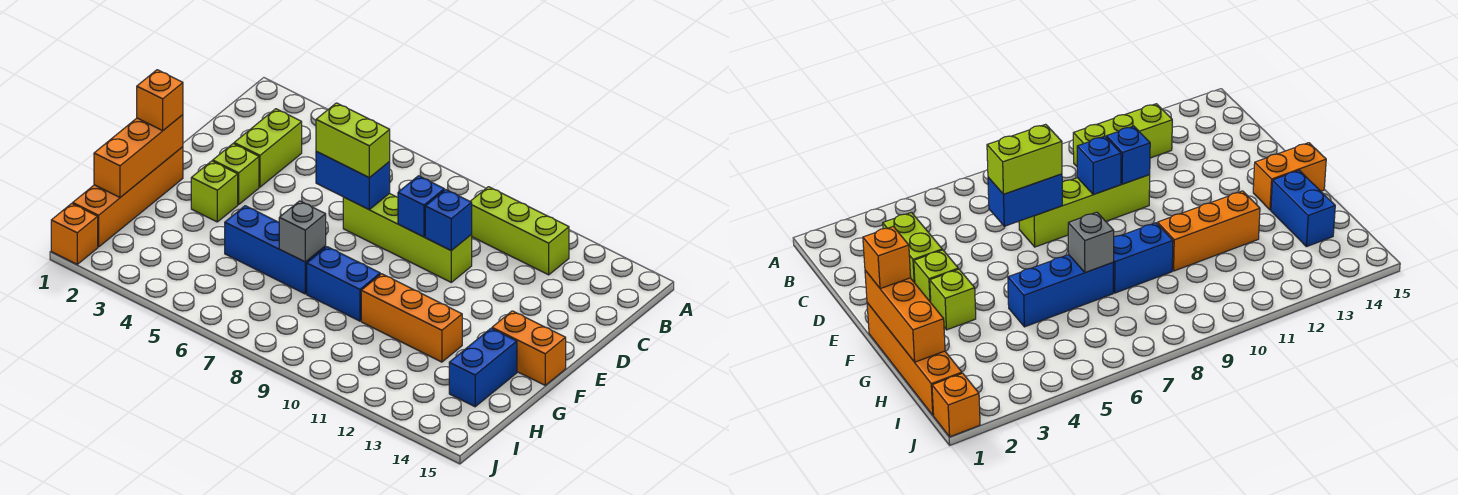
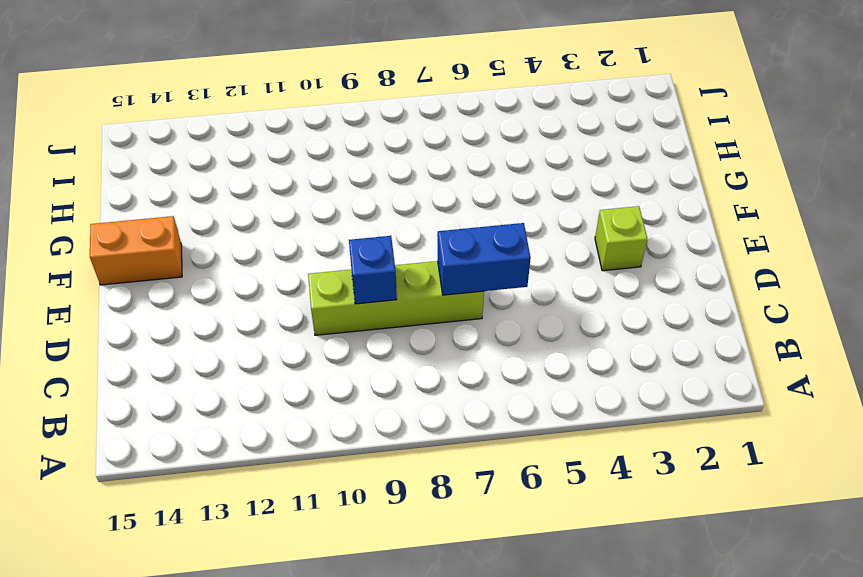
none -> lime brick B10:B12 level 1
none -> lime brick C3:D3 level 1
none -> orange brick F1:I1 level 1

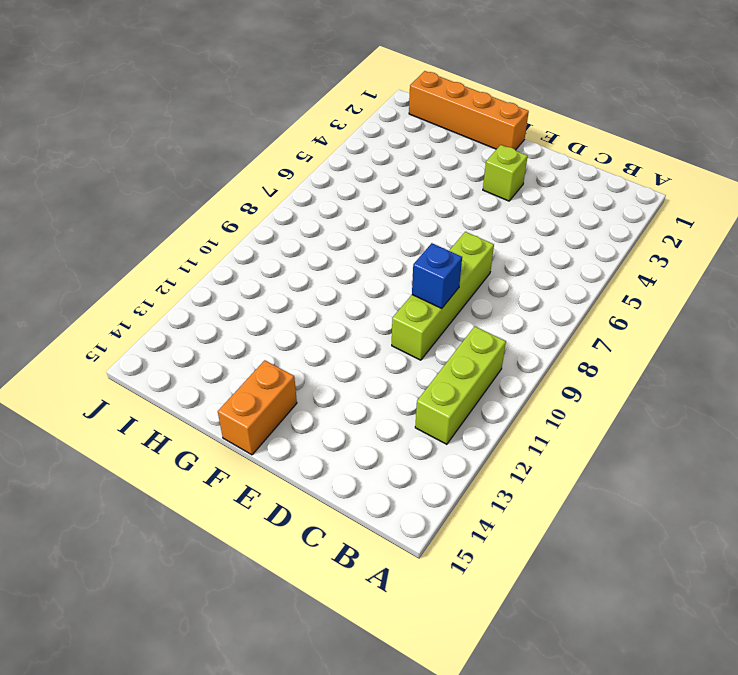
none -> lime brick C3:D3 level 1
none -> lime brick F3 level 1
none -> blue brick G5:G7 level 1

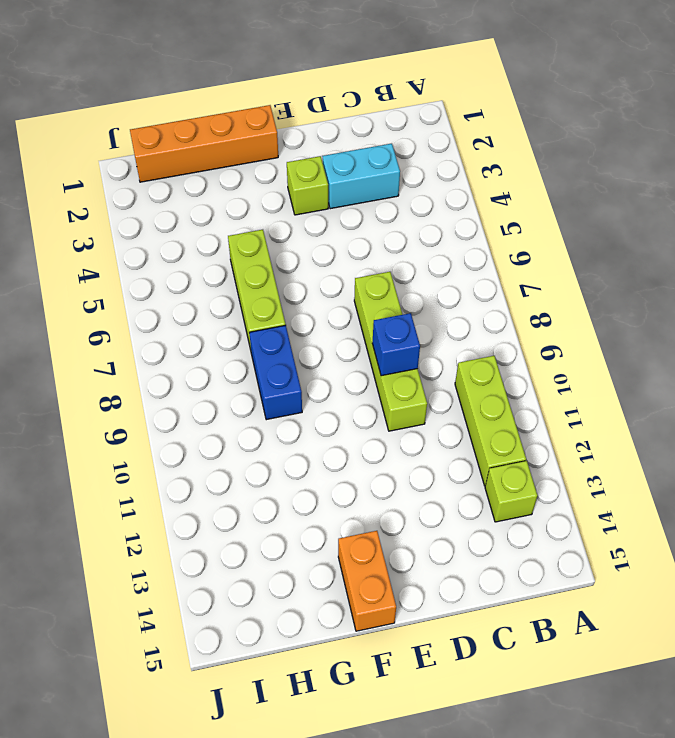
lime brick B13 level 1 -> lime brick F3 level 1
cyan brick C3:D3 level 1 -> lime brick C3:D3 level 1
lime brick G5:G7 level 1 -> blue brick G5:G7 level 1
none -> orange brick G10:G12 level 1
none -> blue brick G14:H14 level 1
none -> orange brick J1 level 1

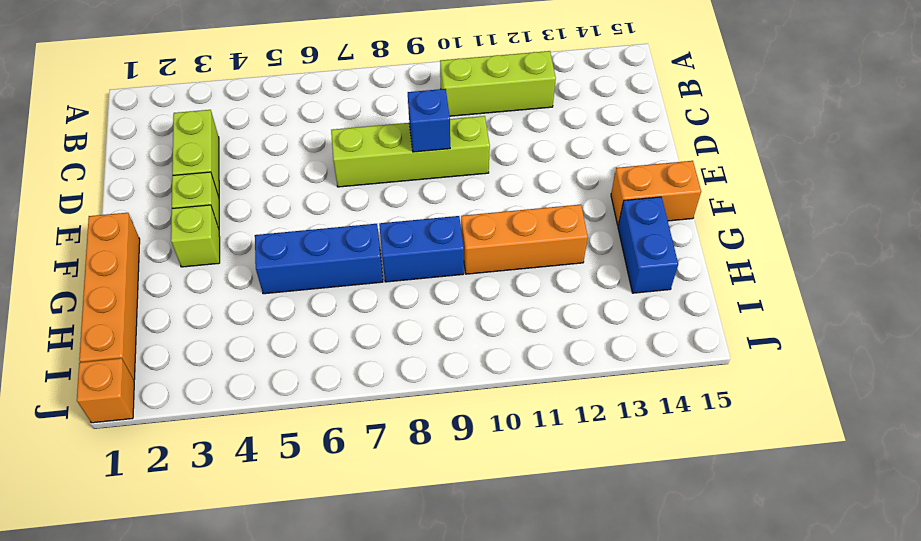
none -> blue brick D6:D7 level 2
none -> blue brick D10 level 2
none -> orange brick F1:H1 level 2

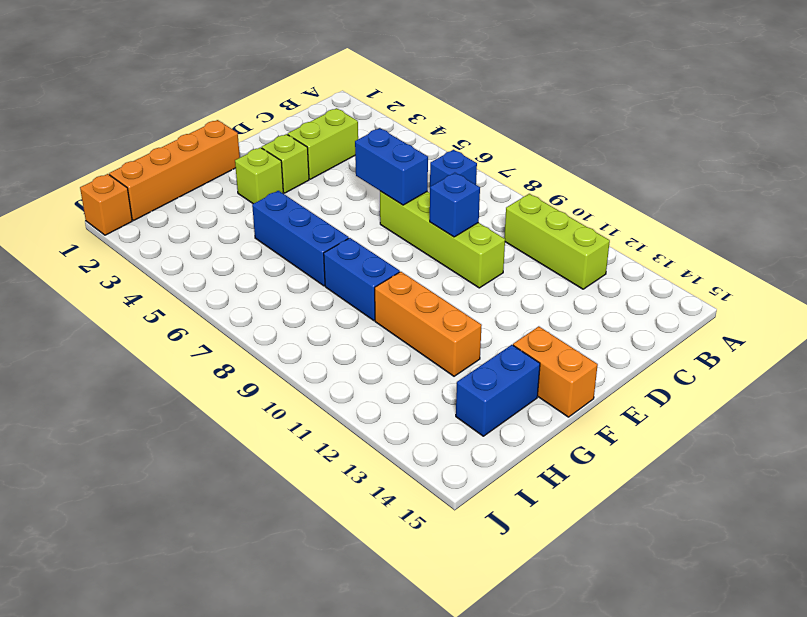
blue brick B7 level 1 -> blue brick D10 level 2
none -> orange brick F1:H1 level 2
none -> grey brick G7 level 2
none -> lime brick D6:D7 level 3

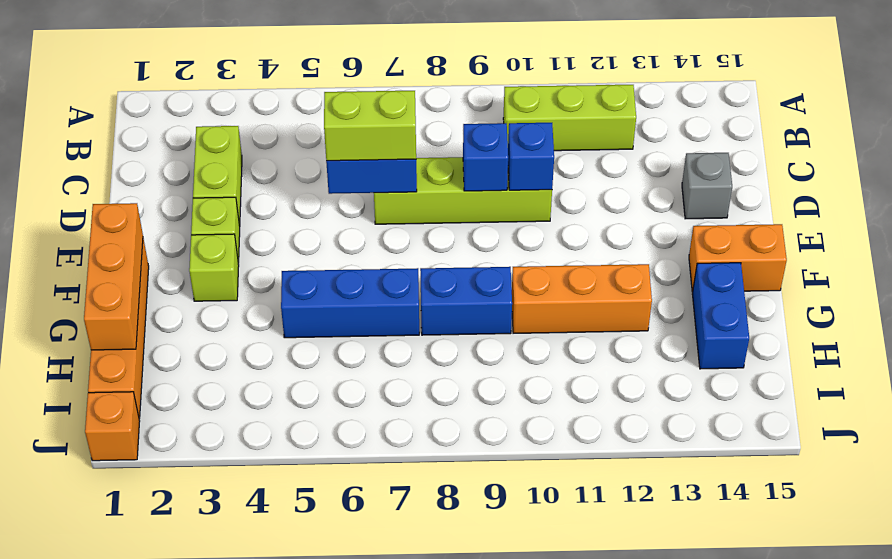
grey brick D14 level 1 -> grey brick G7 level 2
none -> orange brick F1 level 3

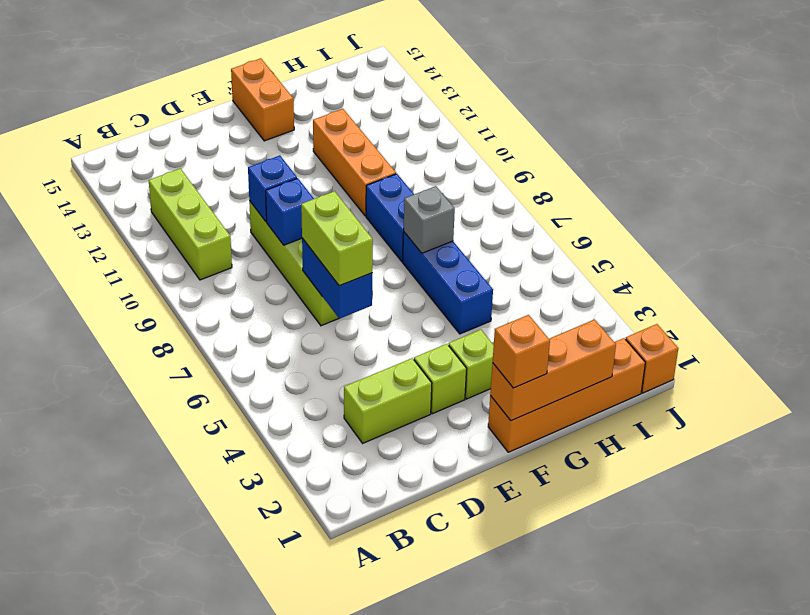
none -> blue brick G14:H14 level 1

